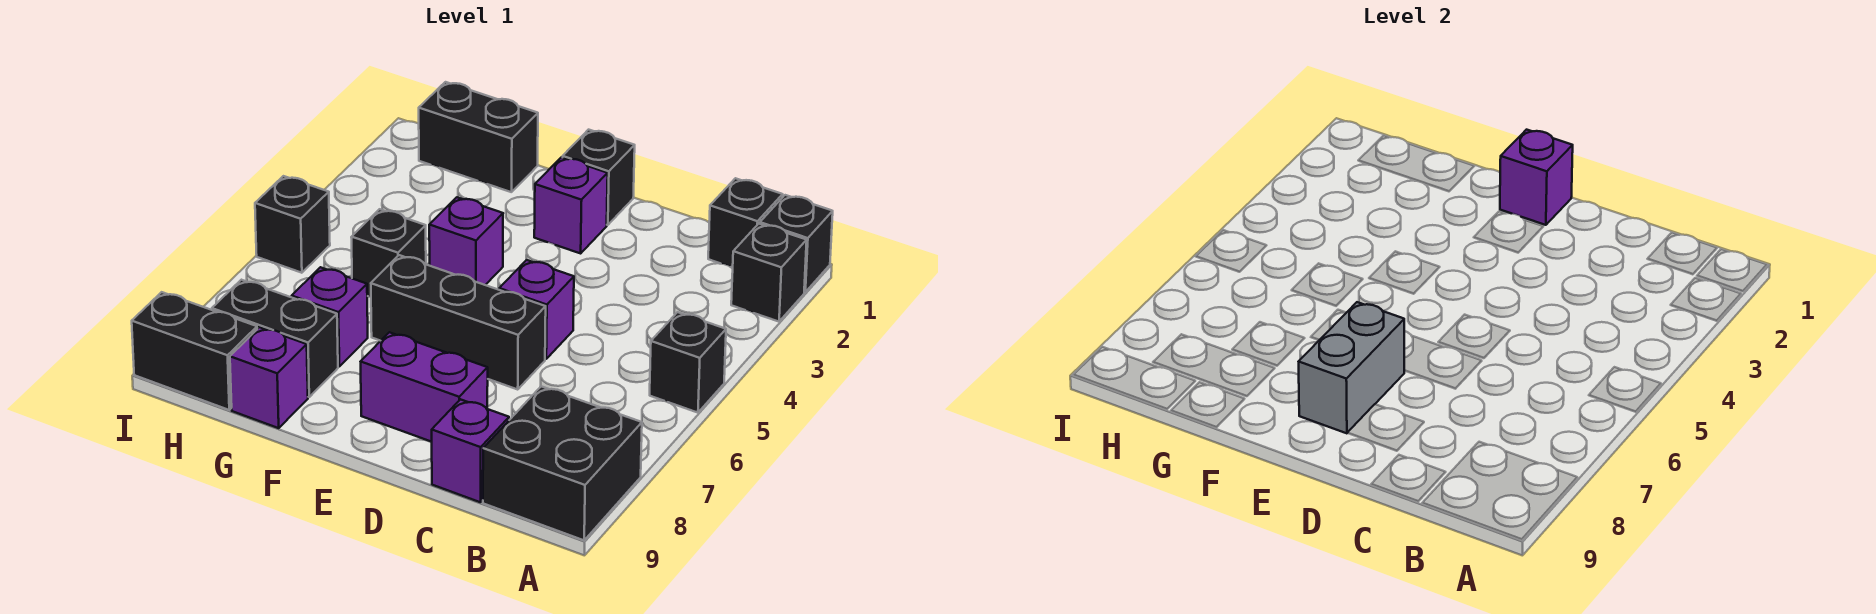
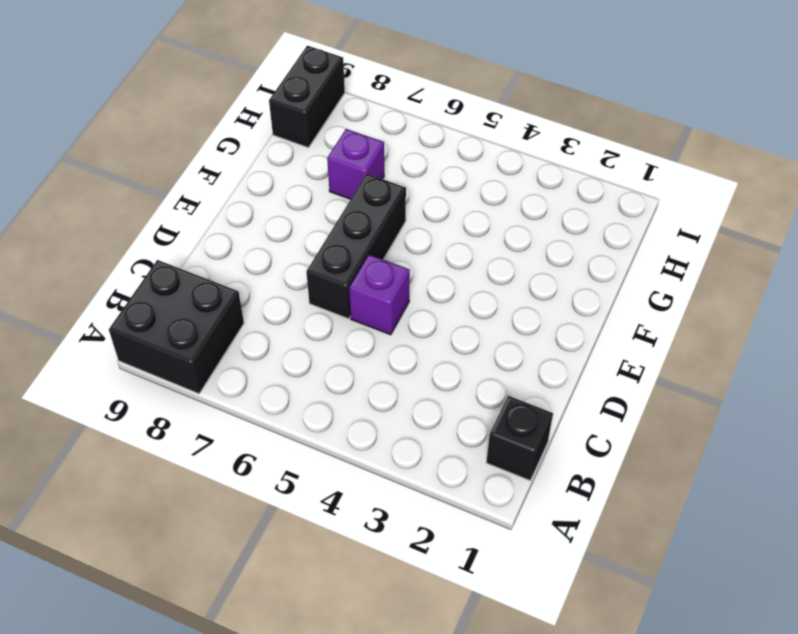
none -> black brick A1 level 1
none -> black brick A2 level 1
none -> black brick A5 level 1

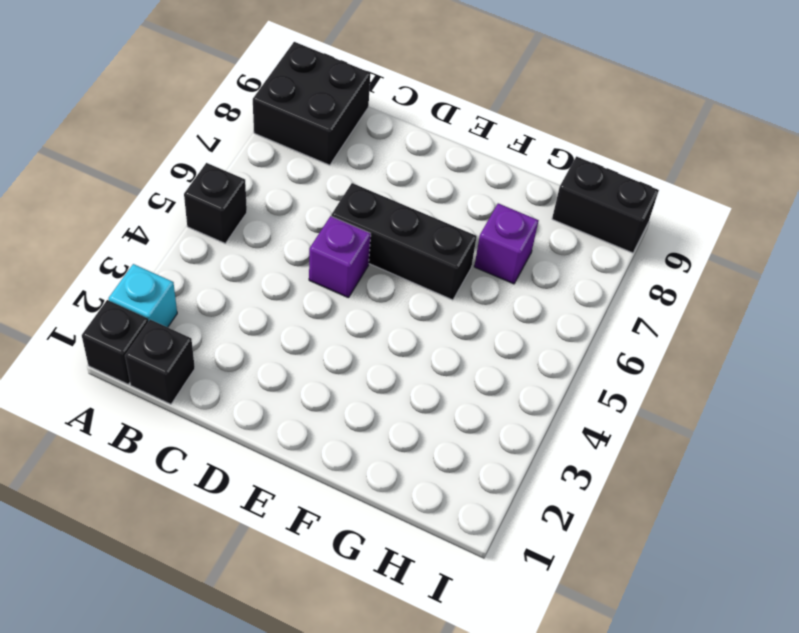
cyan brick A2 level 1 -> black brick A2 level 1
none -> purple brick C9 level 1
none -> purple brick D8:E8 level 1
none -> black brick E1 level 1

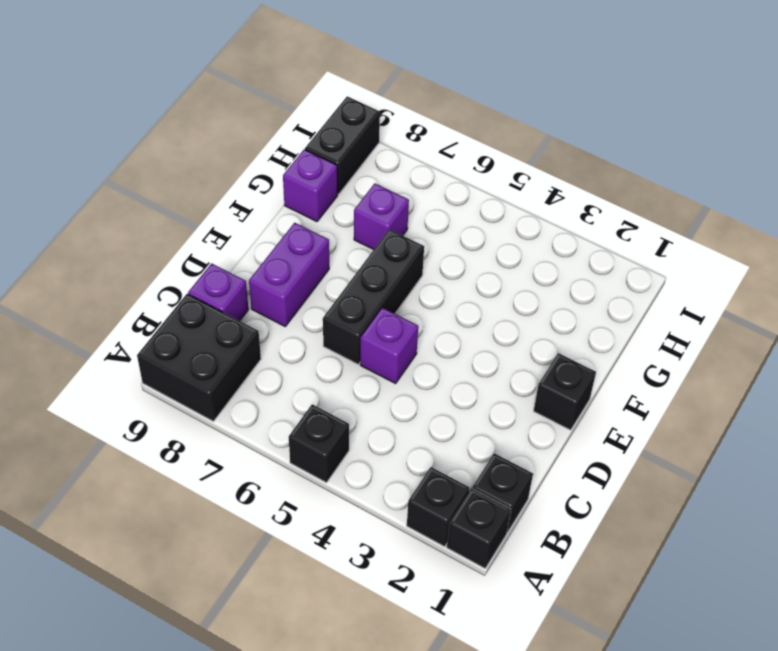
none -> purple brick E2 level 1
none -> purple brick F4 level 1
none -> black brick G1:H1 level 1

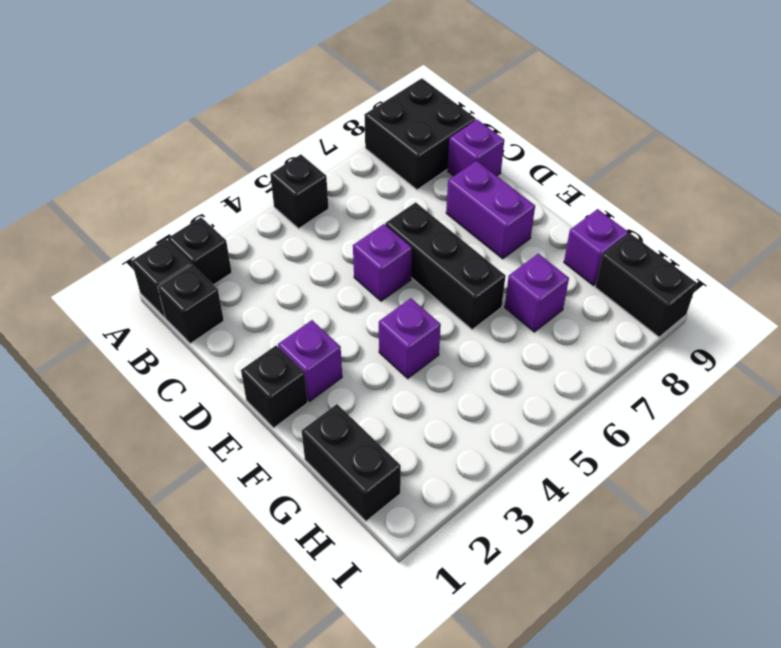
none -> black brick G5 level 1
none -> black brick G8:H8 level 1
none -> black brick I5 level 1

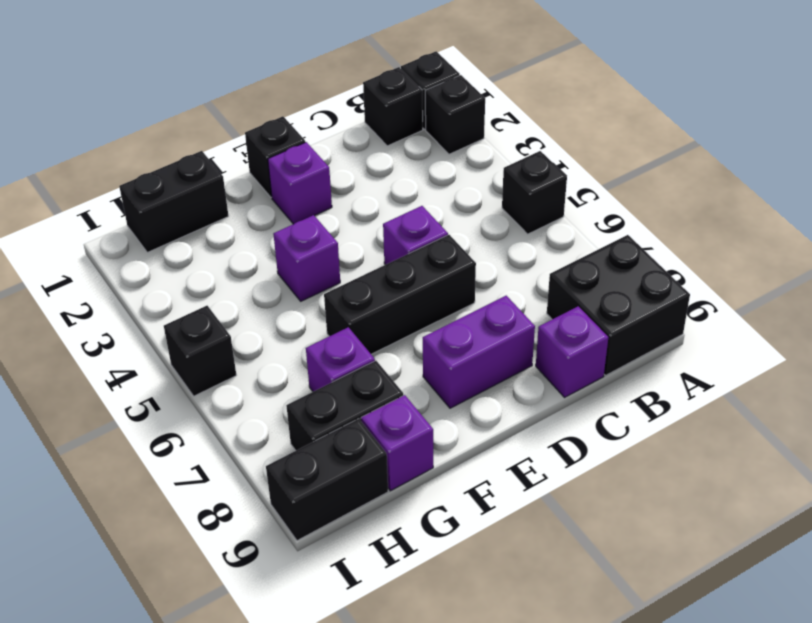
none -> black brick G5 level 1
none -> purple brick E1 level 2
none -> grey brick E7:E8 level 2

